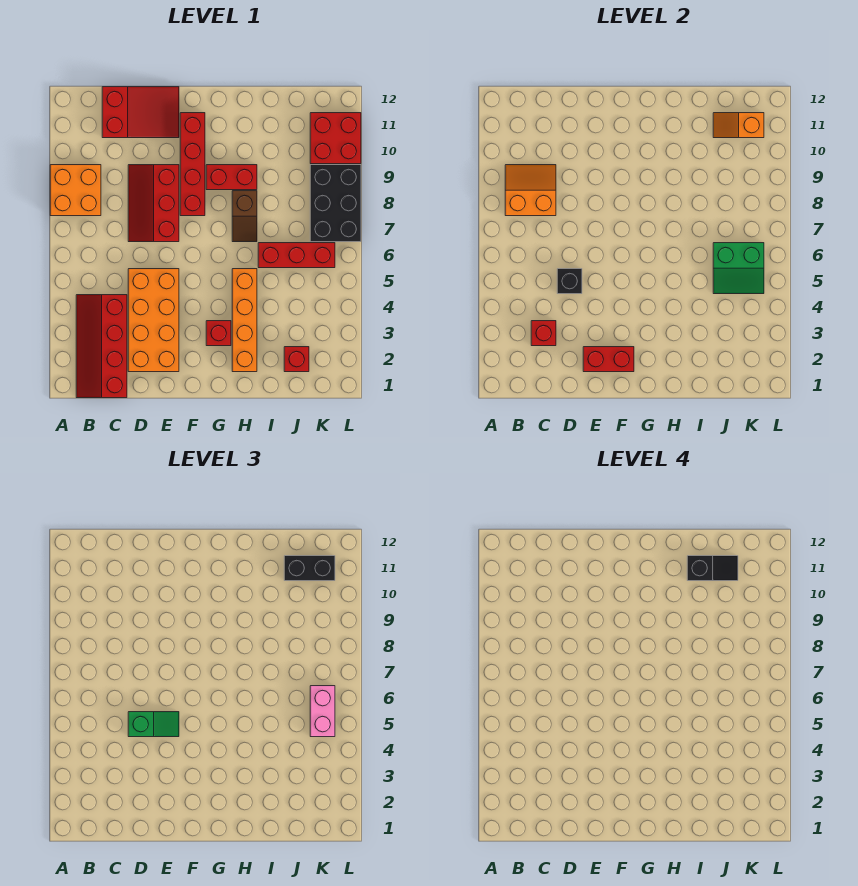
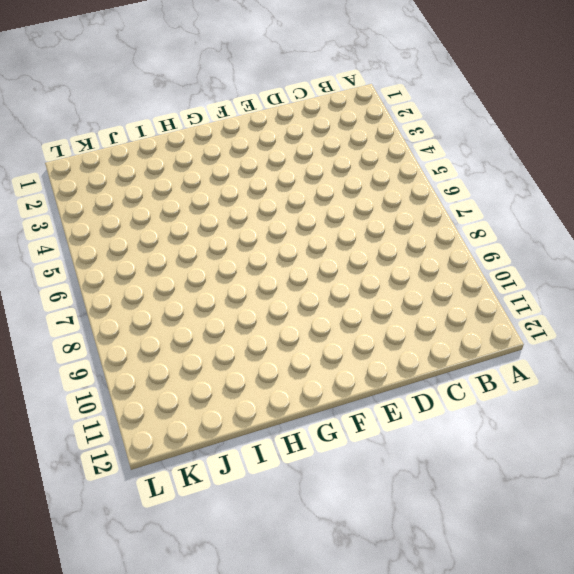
none -> orange brick A8:B9 level 1
none -> red slope B1:C4 level 1 top C
none -> red slope C11:E12 level 1 top C

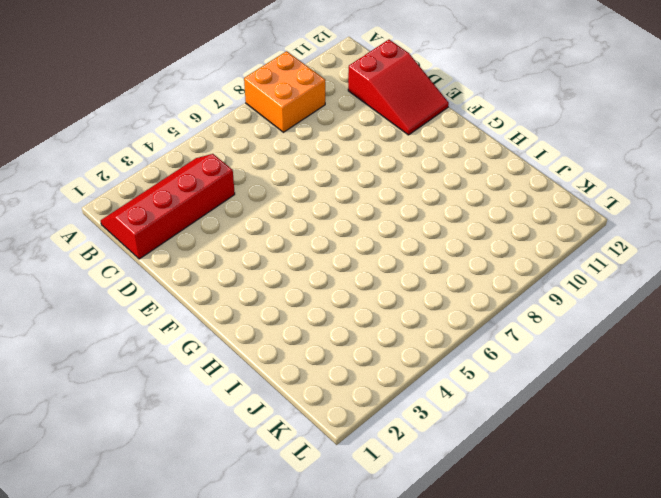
none -> orange brick D2:E5 level 1
none -> red slope D7:E9 level 1 top E
none -> red brick F8:F11 level 1

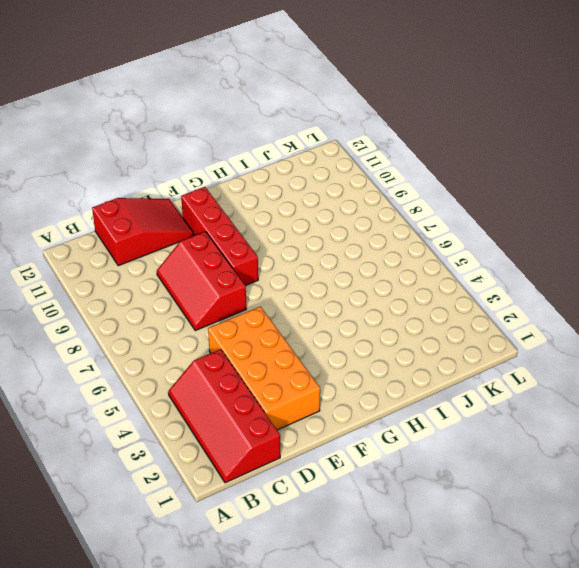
none -> orange brick A8:B9 level 1
none -> red brick G3 level 1
none -> red brick G9:H9 level 1

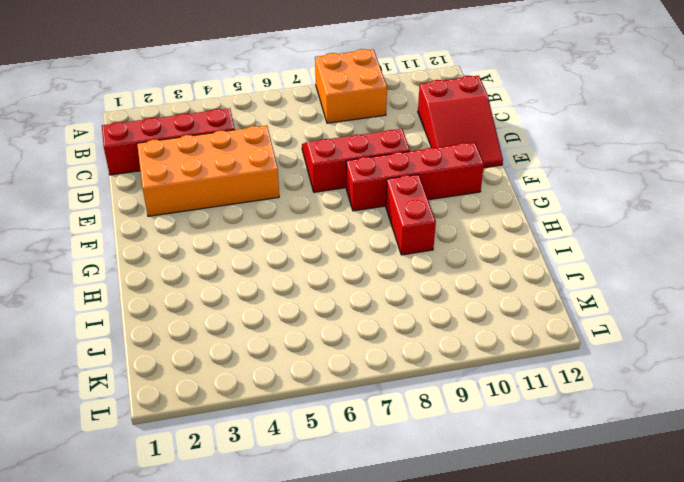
none -> red brick G3 level 1
none -> orange brick H2:H5 level 1
none -> brown slope H7:H8 level 1 top 8

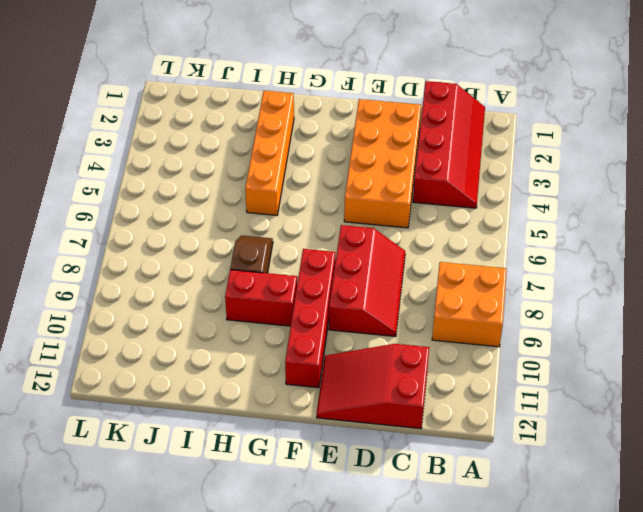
none -> red brick G3 level 1
none -> red brick I6:K6 level 1
none -> red brick J2 level 1

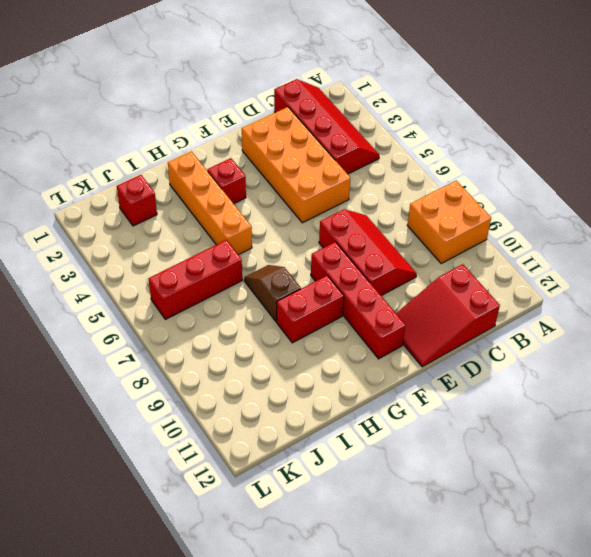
none -> black brick K7:L9 level 1
none -> red brick K10:L11 level 1
none -> orange slope B8:C9 level 2 top 8

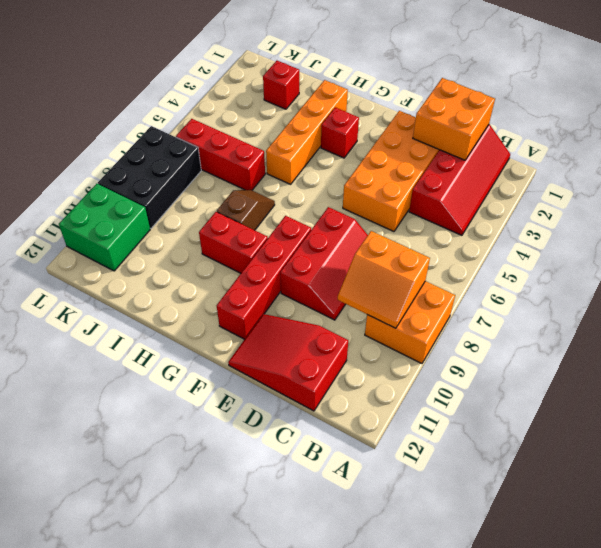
orange brick C1:D2 level 2 -> none
green brick K10:L11 level 1 -> red brick K10:L11 level 1
none -> red brick C3 level 2
none -> black brick D5 level 2
none -> red brick E2:F2 level 2

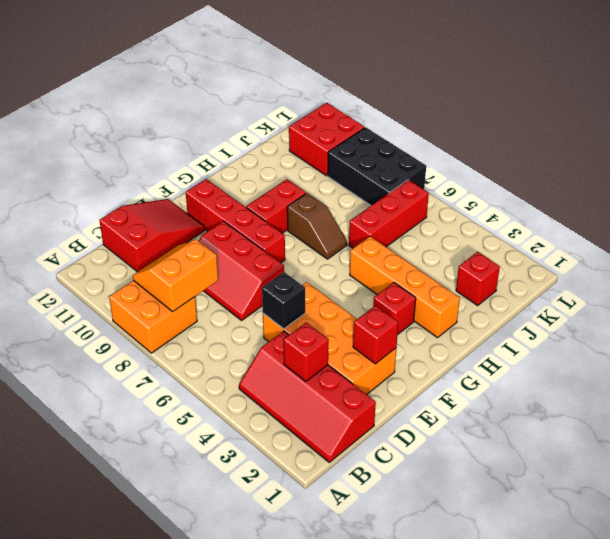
red brick E2 level 2 -> red brick E2:F2 level 2
none -> green slope J5:K6 level 2 top 6
none -> orange slope J11:K11 level 2 top K
none -> green slope D5:E5 level 3 top D

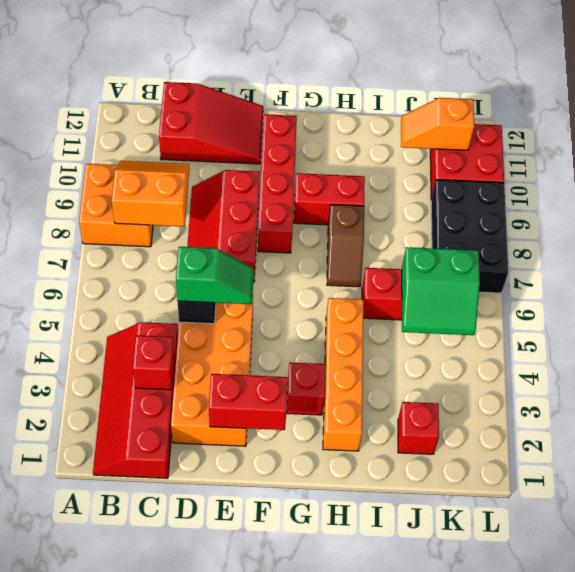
none -> black brick J11:K11 level 3
none -> pink brick K5:K6 level 3
none -> black slope I11:J11 level 4 top I

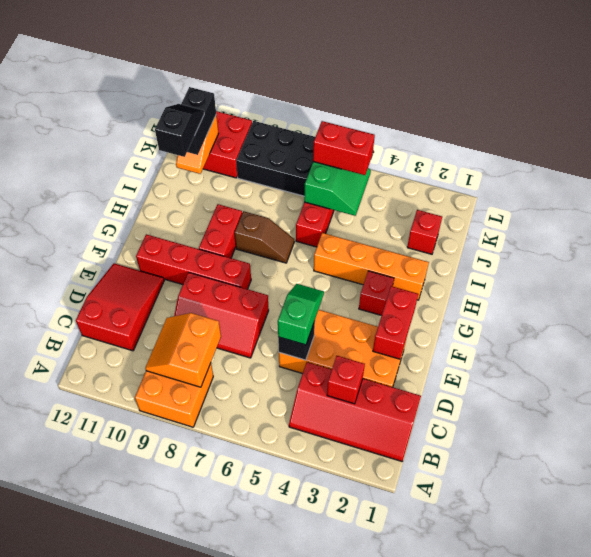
red brick K5:K6 level 3 -> pink brick K5:K6 level 3

